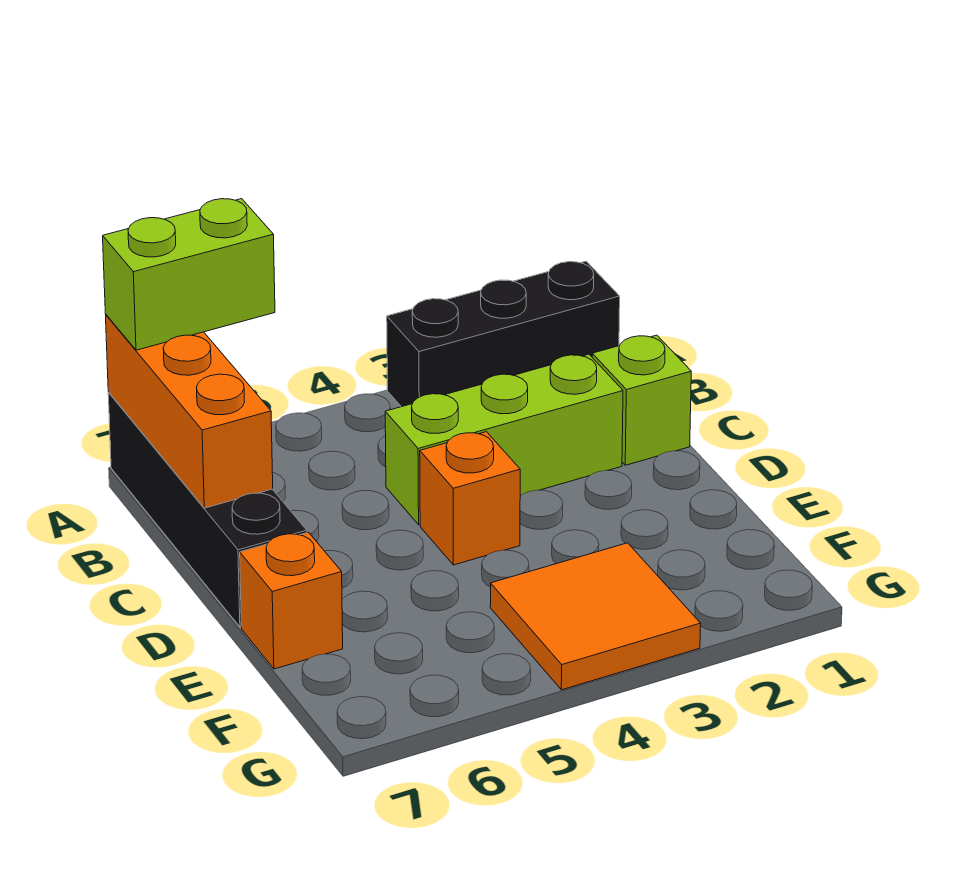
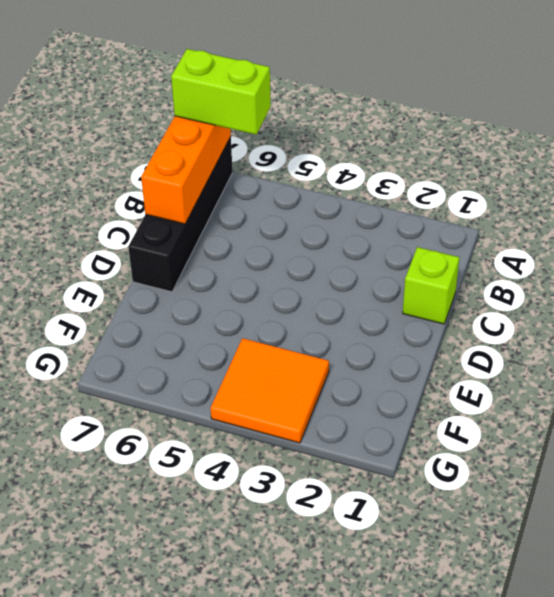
none -> black brick A1:A3 level 1
none -> lime brick C2:C4 level 1

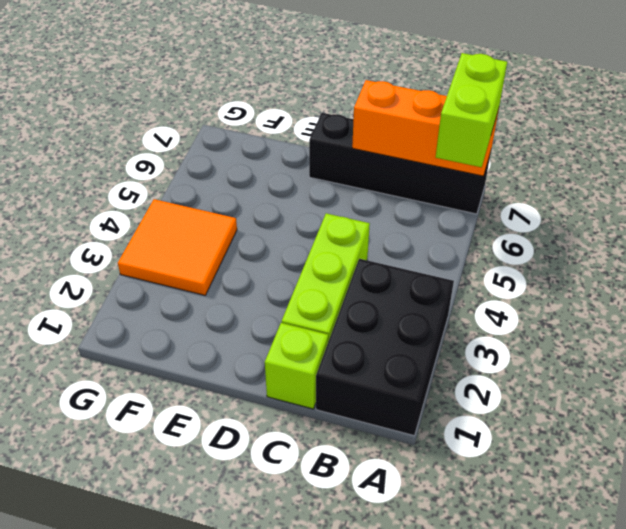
black brick A1:B3 level 1 -> black brick A1:A3 level 1
none -> orange brick D4 level 1
none -> orange brick E7 level 1

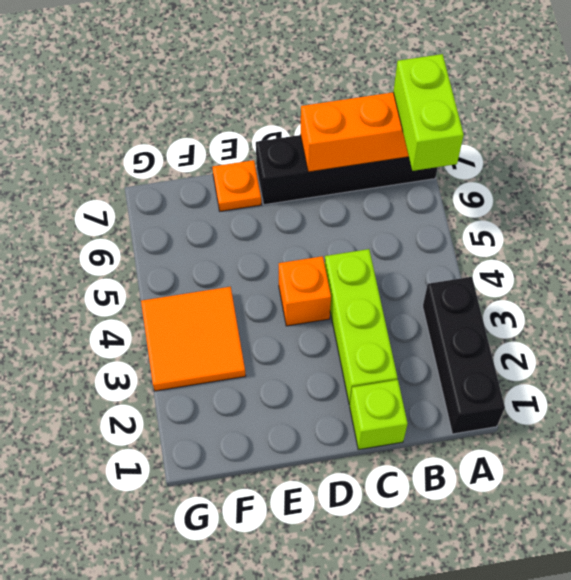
orange plate E7 level 1 -> orange brick E7 level 1

